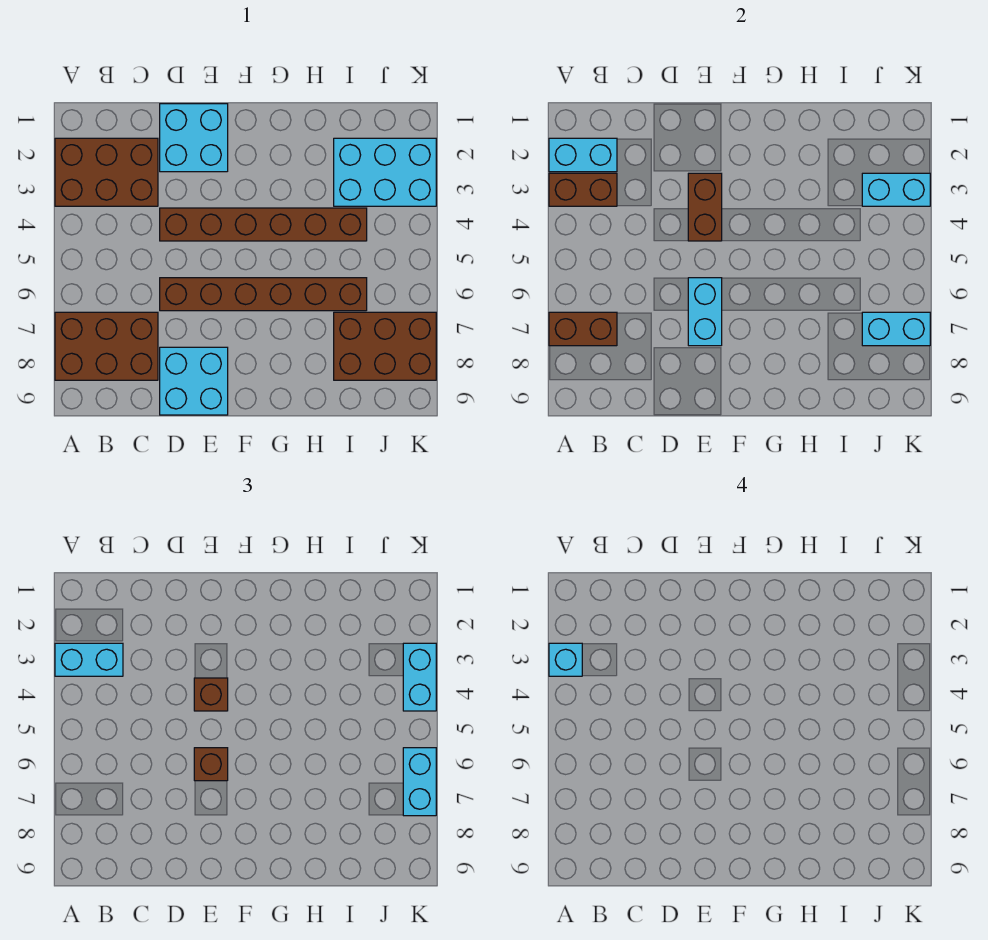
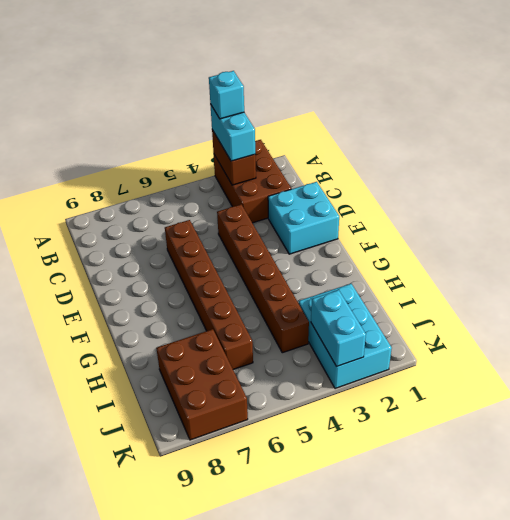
none -> brown brick A7:C8 level 1
none -> cyan brick D8:E9 level 1
none -> cyan brick A2:B2 level 2

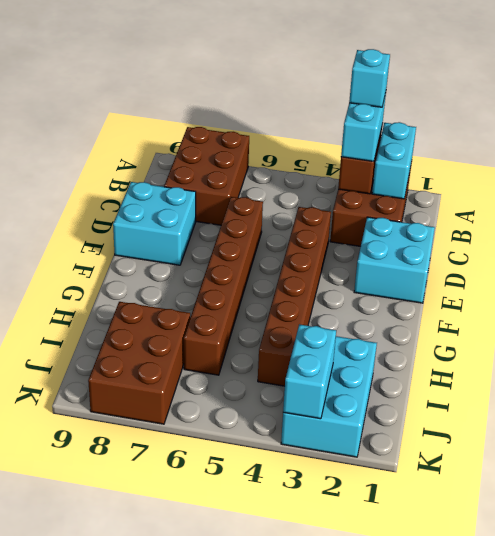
none -> brown brick A7:B7 level 2
none -> brown brick E3:E4 level 2
none -> cyan brick E6:E7 level 2

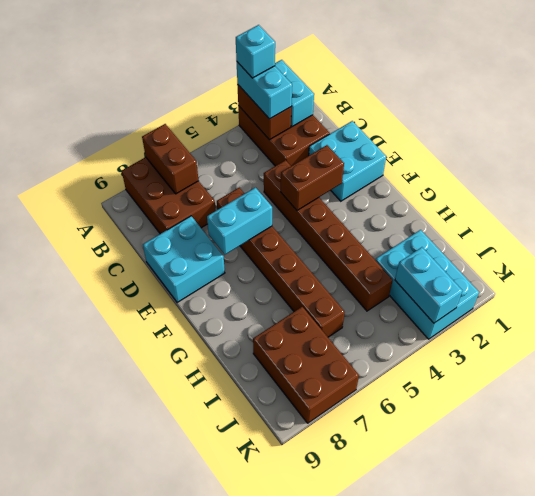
none -> cyan brick J7:K7 level 2
none -> brown brick E4 level 3
none -> brown brick E6 level 3

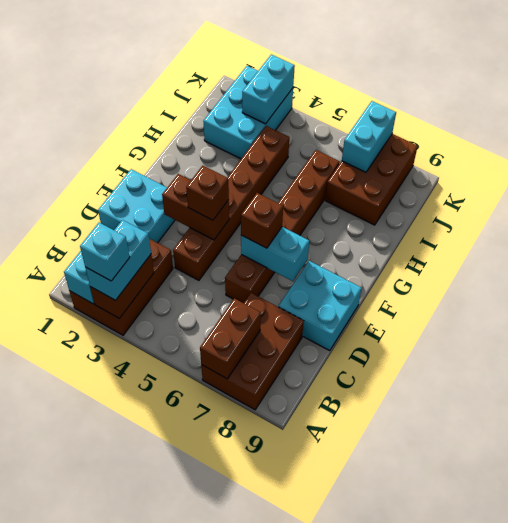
none -> cyan brick K3:K4 level 3
none -> cyan brick K6:K7 level 3

